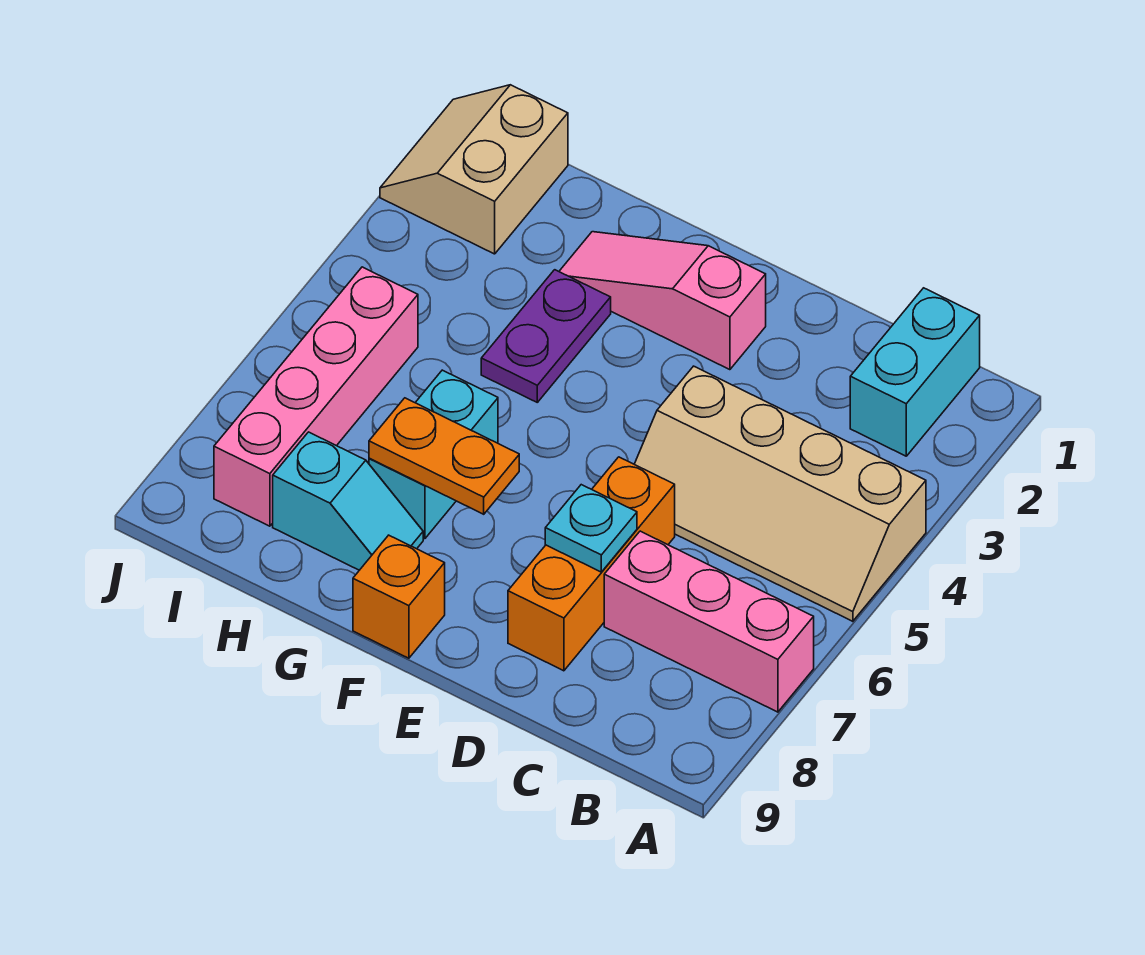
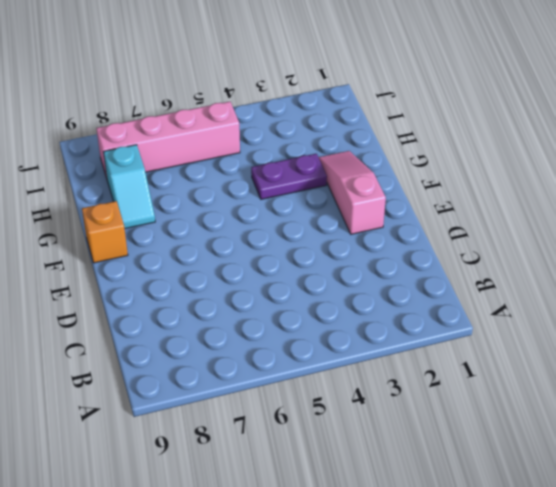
none -> tan slope A4:D5 level 1 top 4
none -> pink brick A7:C7 level 1
none -> cyan brick B1:B2 level 1

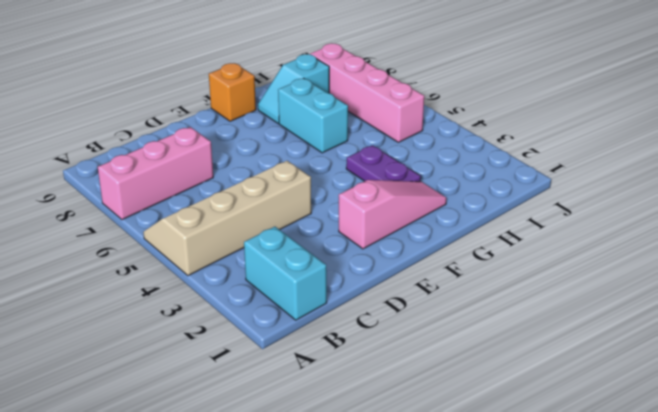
none -> orange brick D6:D8 level 1
none -> tan slope I1:J2 level 1 top I
none -> cyan plate D7 level 2

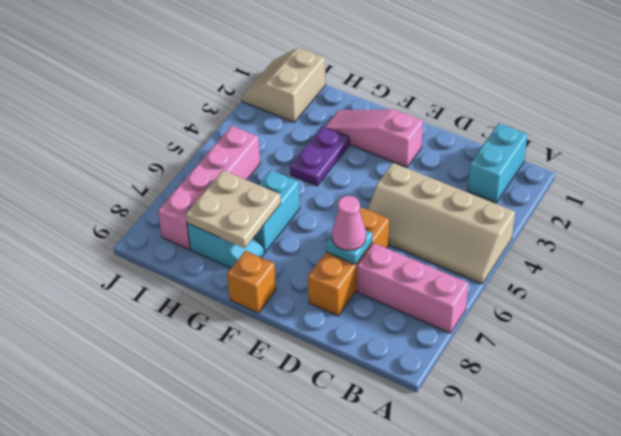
pink cone D7 level 3 -> none
tan plate G7:H8 level 2 -> orange plate F7:G7 level 2

